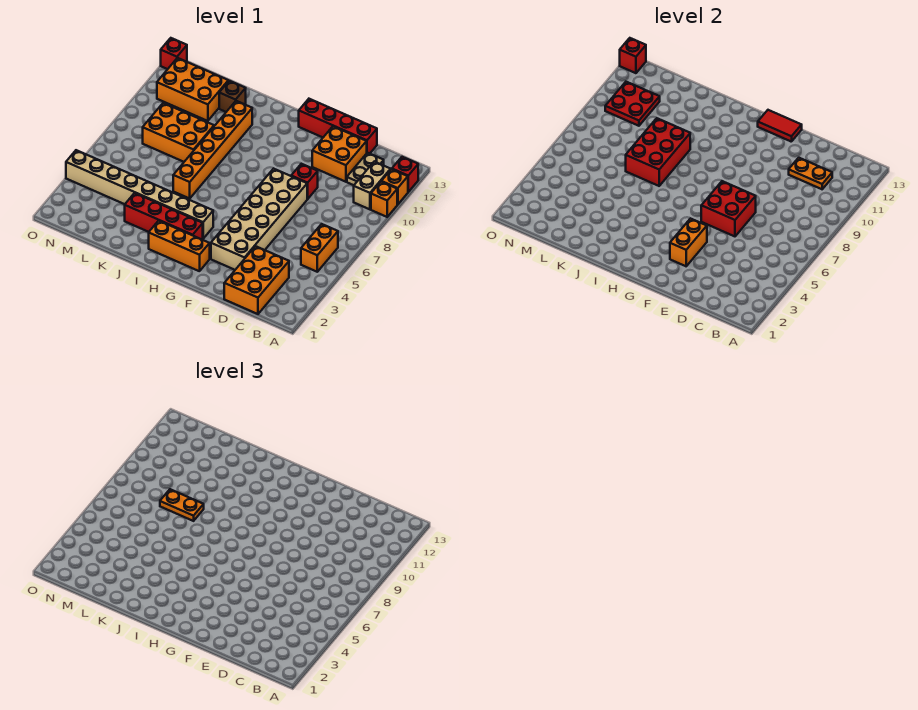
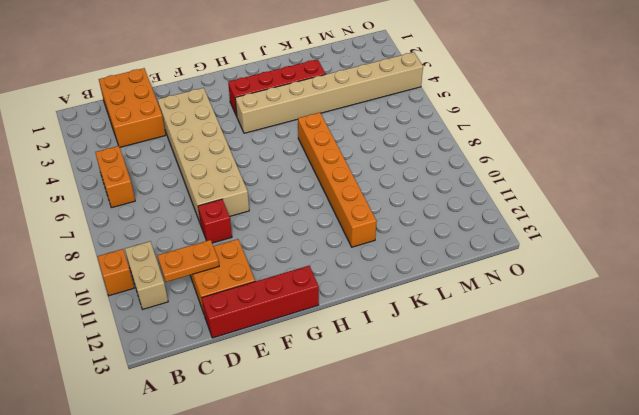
none -> orange brick A11 level 1
none -> red brick A12 level 1
none -> tan plate C11:C12 level 1

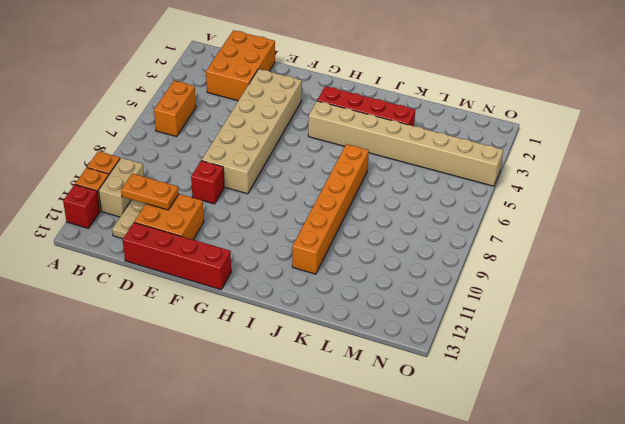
none -> orange brick G2:I2 level 1
none -> orange brick K8:M9 level 1
none -> brown brick K12 level 1

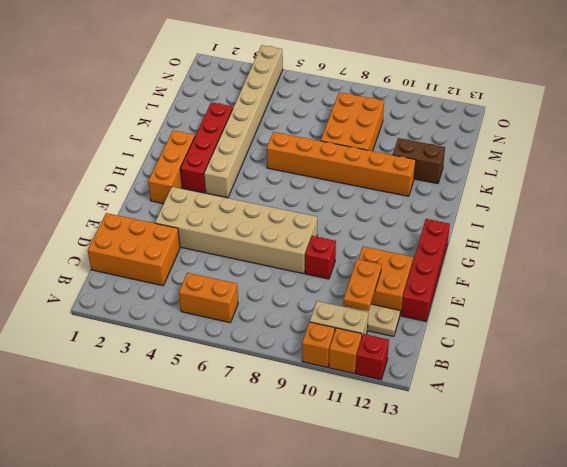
brown brick K11:K12 level 1 -> brown brick K12 level 1
none -> orange brick L11:N12 level 1
none -> red brick O13 level 1
none -> red brick E6:F7 level 2

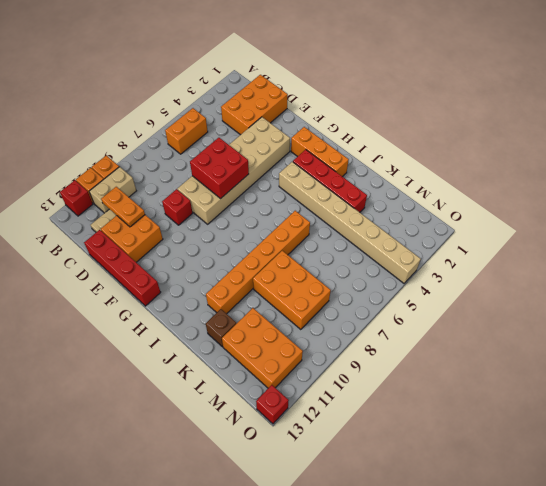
none -> orange brick F3:F4 level 2
none -> red tile F13:G13 level 2
none -> red brick J7:K9 level 2

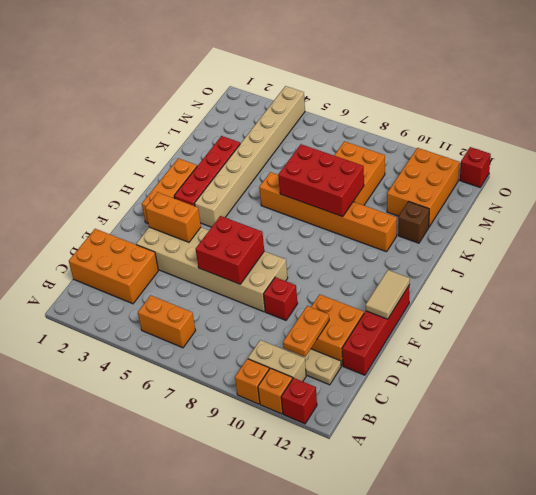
tan tile F13:G13 level 2 -> red tile F13:G13 level 2
none -> red plate M10:N11 level 2
none -> red brick O13 level 2
none -> orange plate K8:L8 level 3

